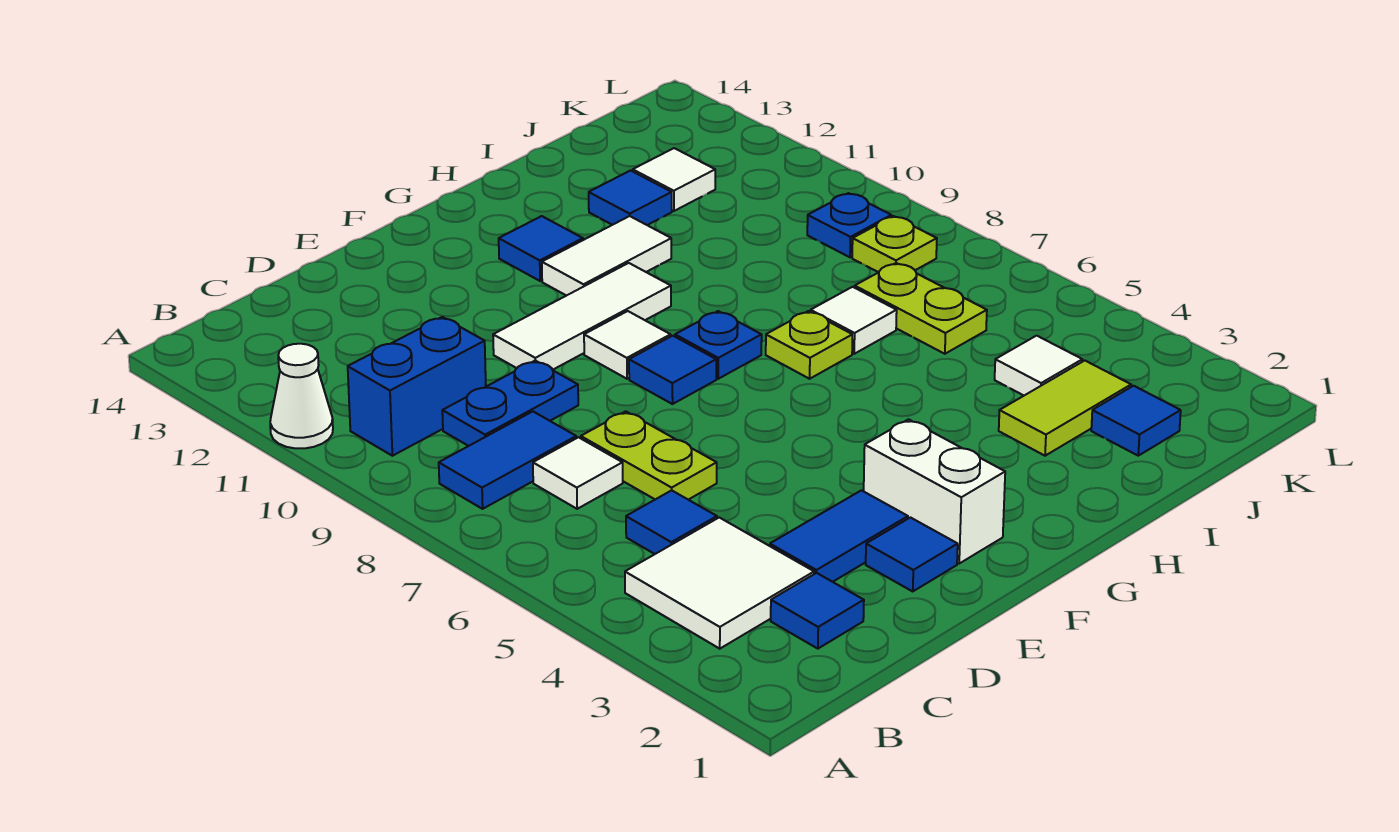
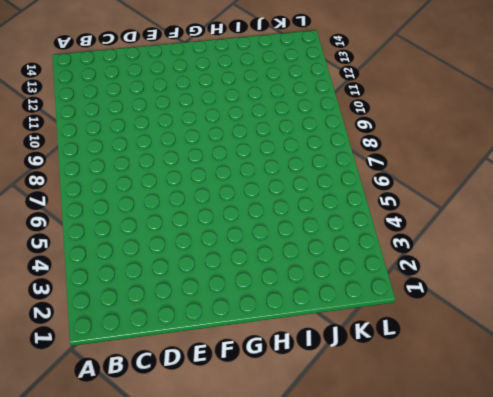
none -> white cone A11 level 1
none -> white tile B3:C4 level 1
none -> blue tile B8:C8 level 1

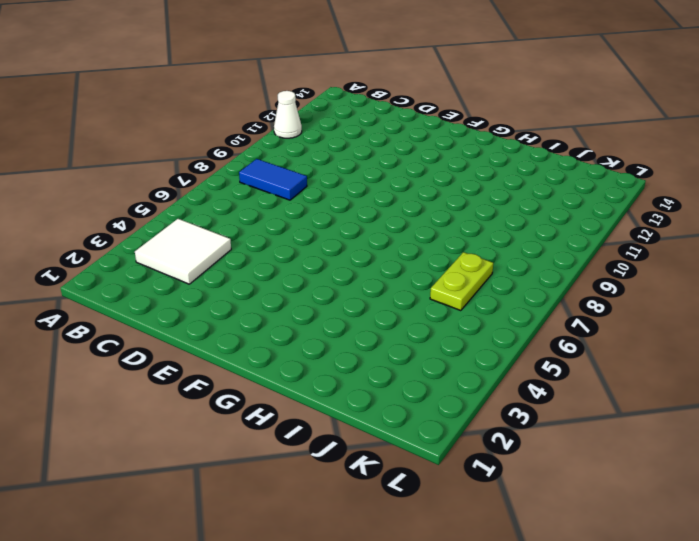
none -> blue brick B10:C10 level 1
none -> blue tile C2 level 1
none -> blue tile C5 level 1

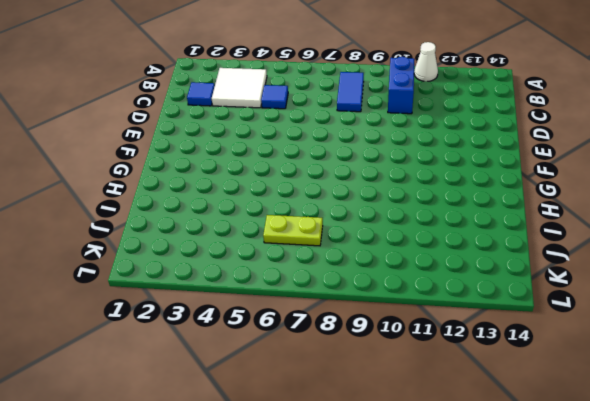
none -> white tile C7 level 1
none -> blue plate C9:D9 level 1
none -> blue tile D3:E3 level 1

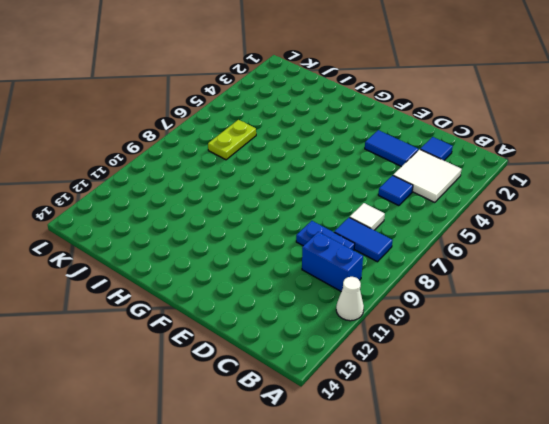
none -> lime plate D6:D7 level 1
none -> blue tile E2 level 1
none -> white tile E10:G10 level 1

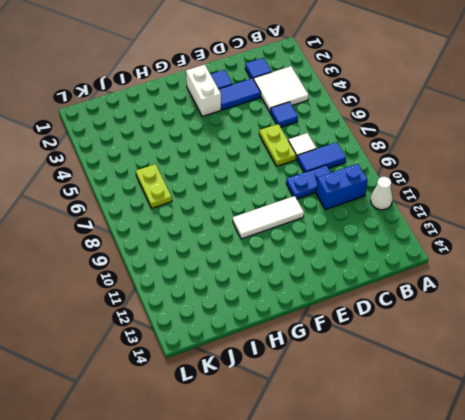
none -> blue tile F8 level 1
none -> white tile F9 level 1
none -> blue plate G8 level 1

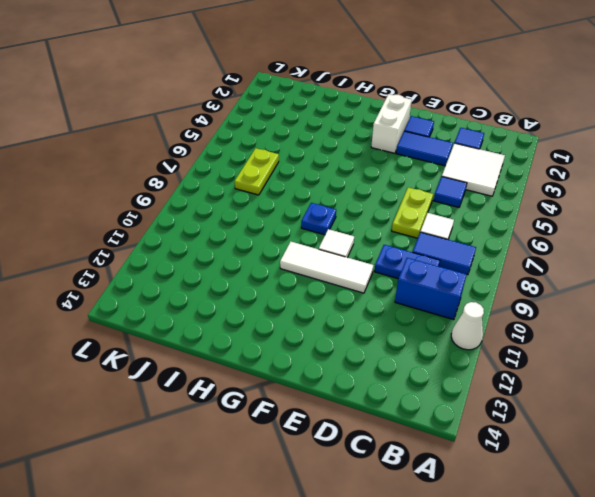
none -> blue tile F8 level 1
none -> white tile G11:H11 level 1
none -> blue tile G12 level 1

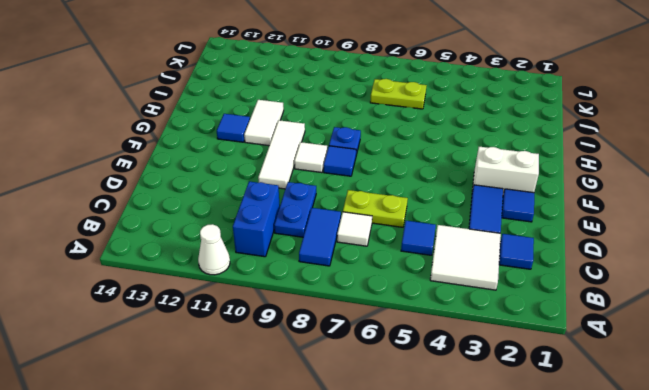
none -> lime plate H7 level 1
none -> lime tile I3:J3 level 1
none -> white tile I7 level 1

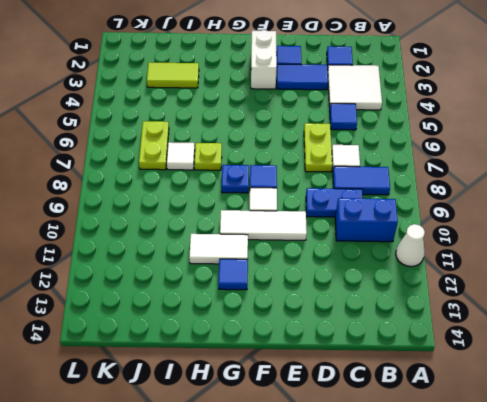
none -> blue tile I12 level 1
none -> blue tile J2 level 1
none -> white tile J4 level 1

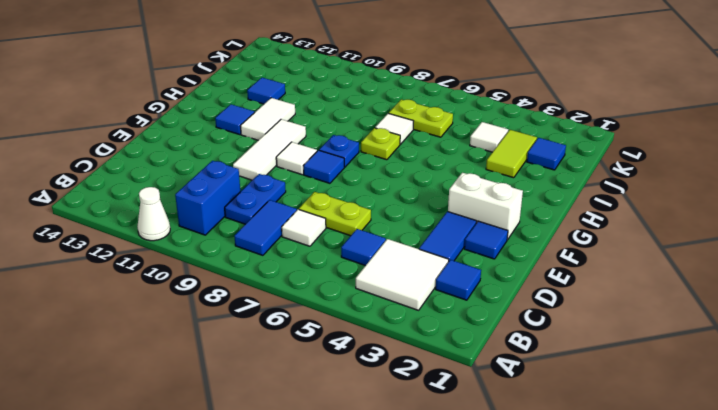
none -> white tile J12 level 1
none -> lime plate K8 level 1
none -> blue plate K9 level 1

